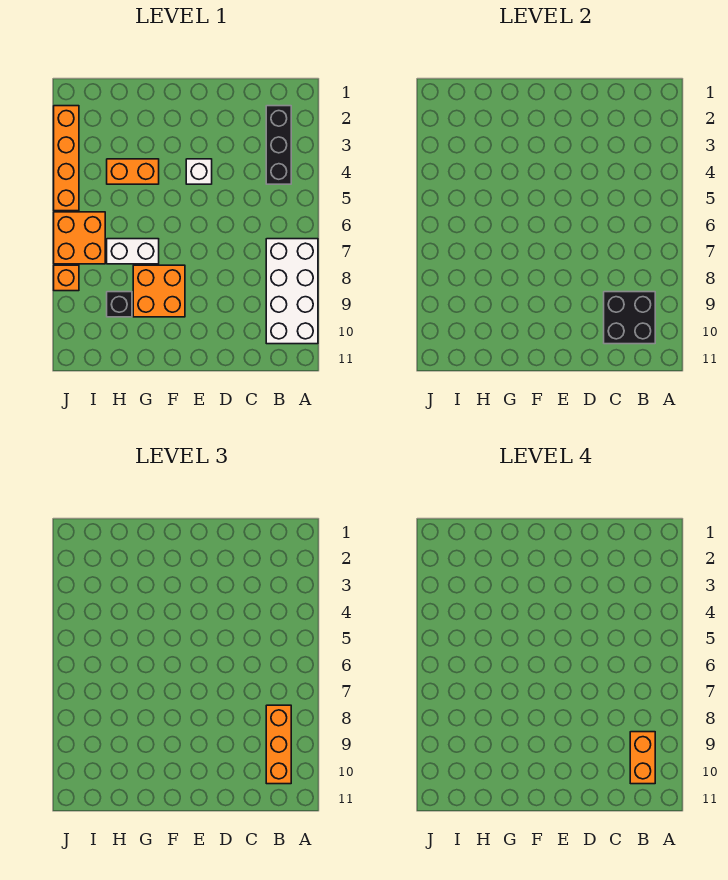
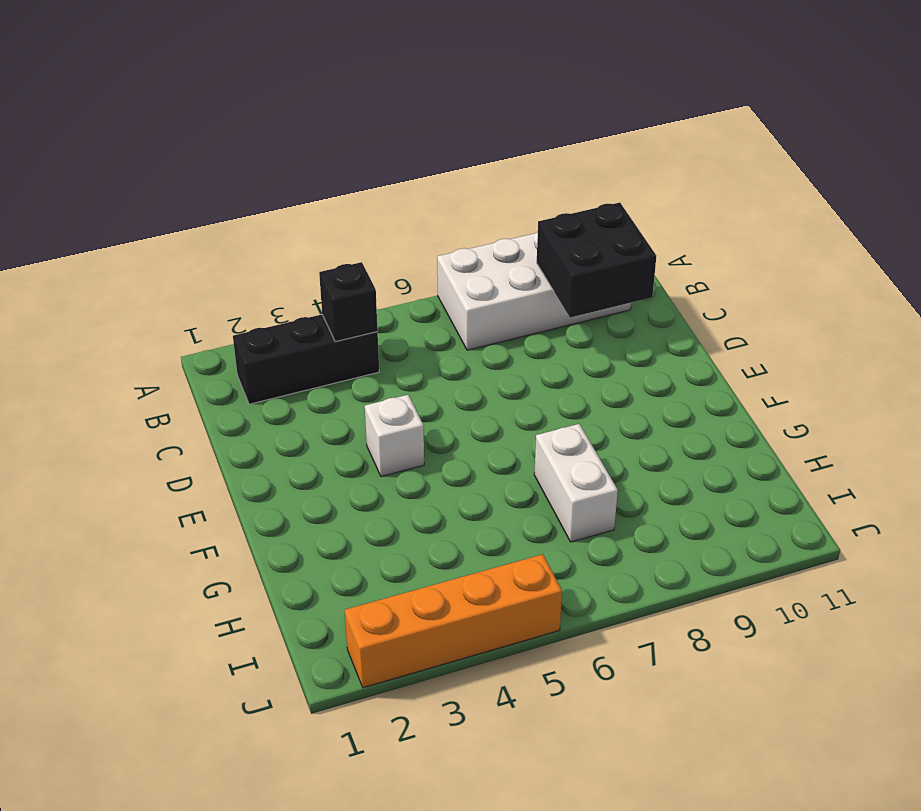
black brick B4 level 2 -> black brick H9 level 1
none -> orange brick F8:G9 level 1
none -> orange brick G4:H4 level 1
none -> orange brick I6:J7 level 1

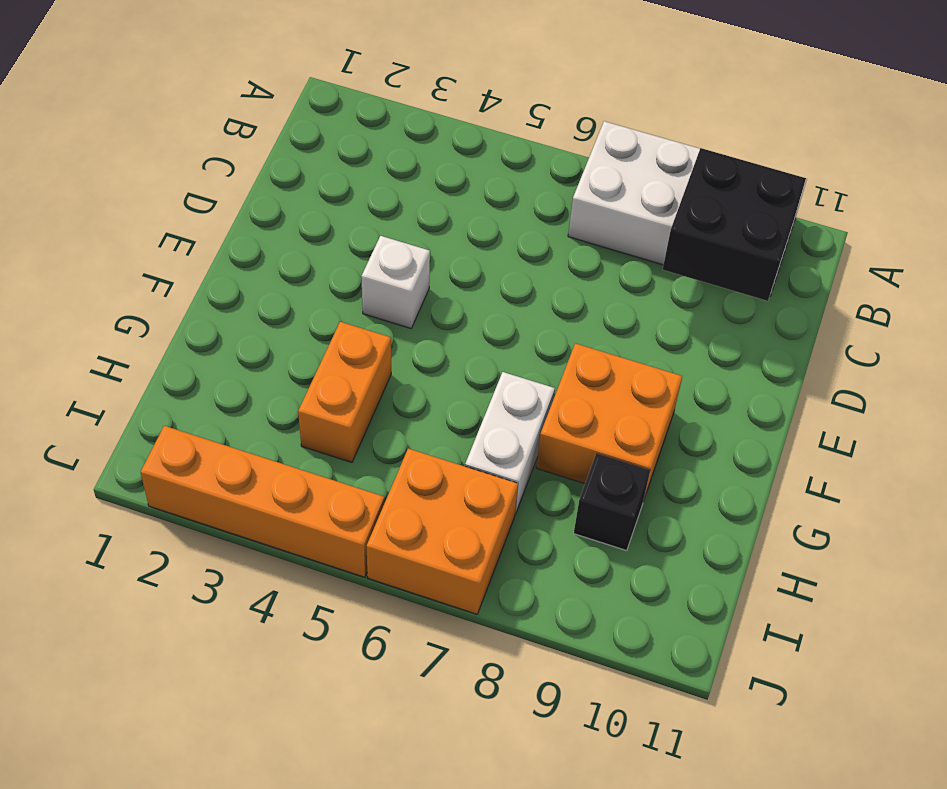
none -> black brick B2:B4 level 1
none -> orange brick J8 level 1
none -> orange brick B8:B10 level 3

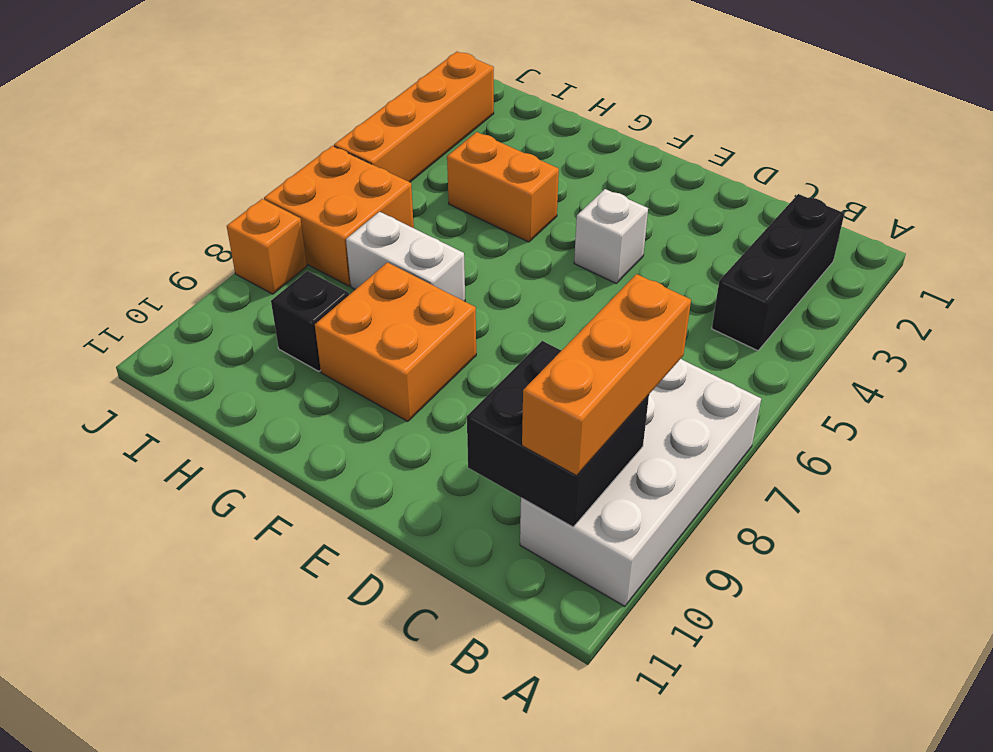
none -> orange brick B9:B10 level 4

